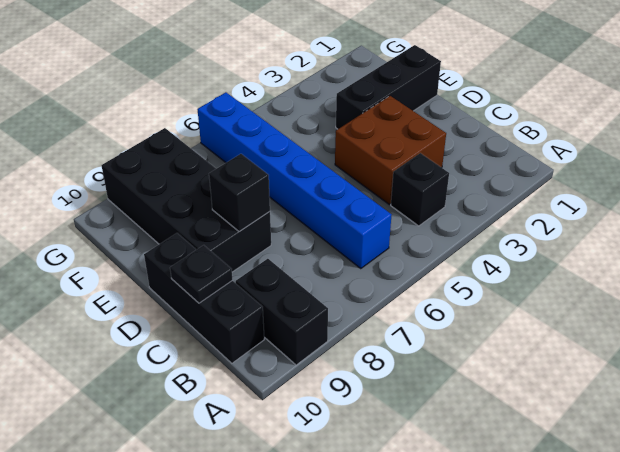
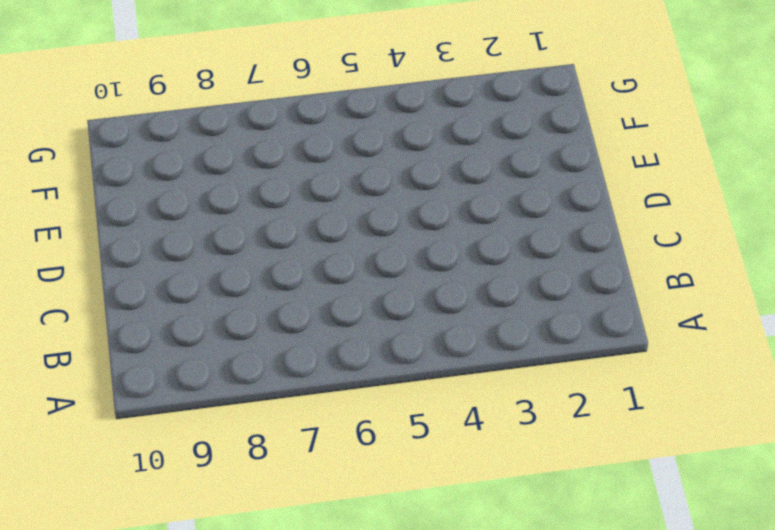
none -> black brick A9:B9 level 1
none -> black brick B4 level 1

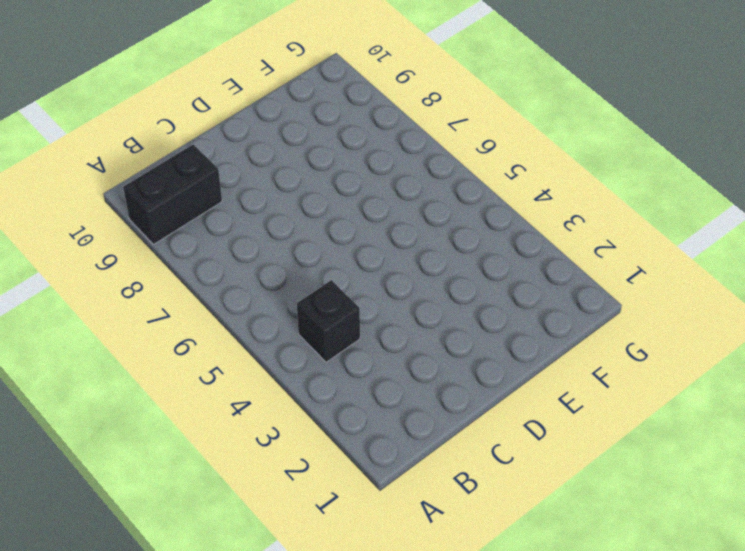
none -> blue brick B6:G6 level 1
none -> black brick B10:D10 level 1

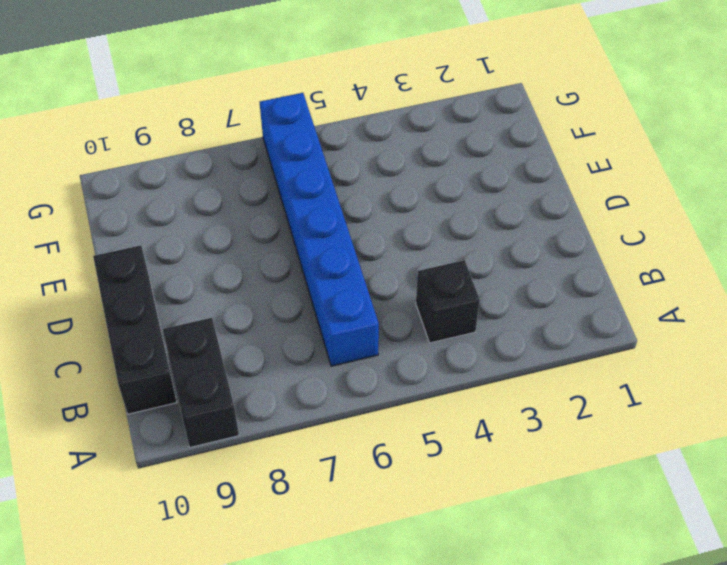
none -> brown brick C3:D4 level 1
none -> black brick D8:G9 level 1

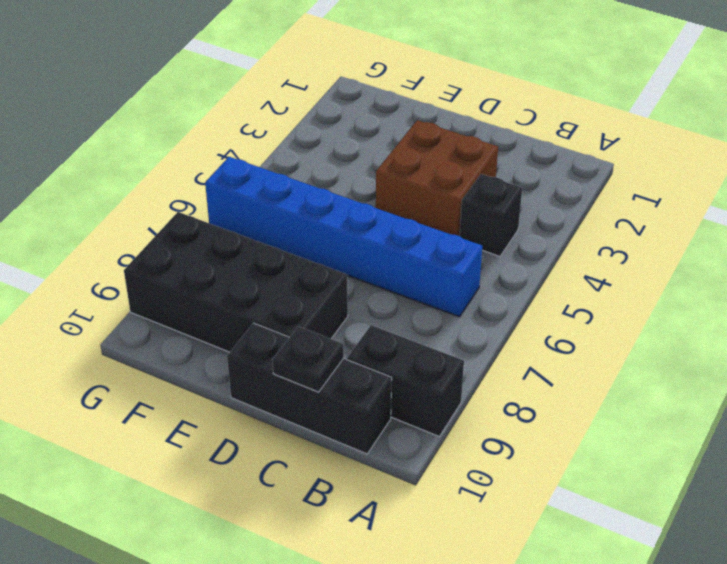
none -> black brick E1:E3 level 1
none -> black brick D8 level 2

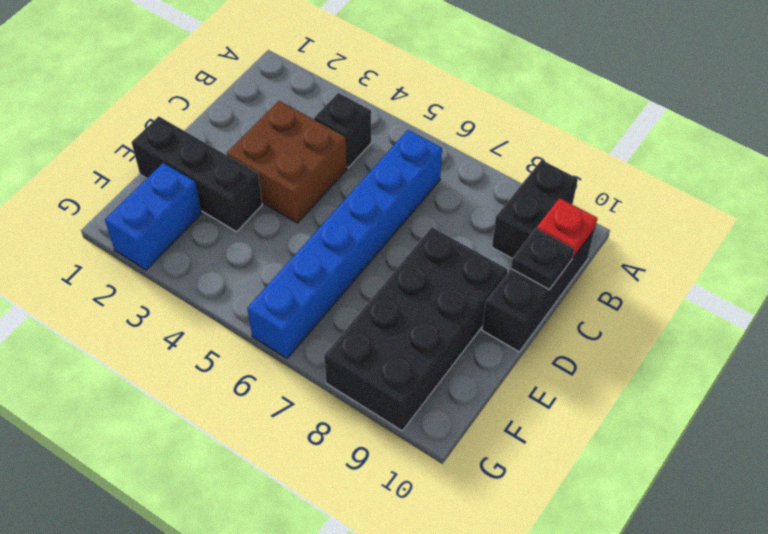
red plate B10 level 2 -> none
blue brick F2:G2 level 1 -> none
none -> black brick D8 level 2

